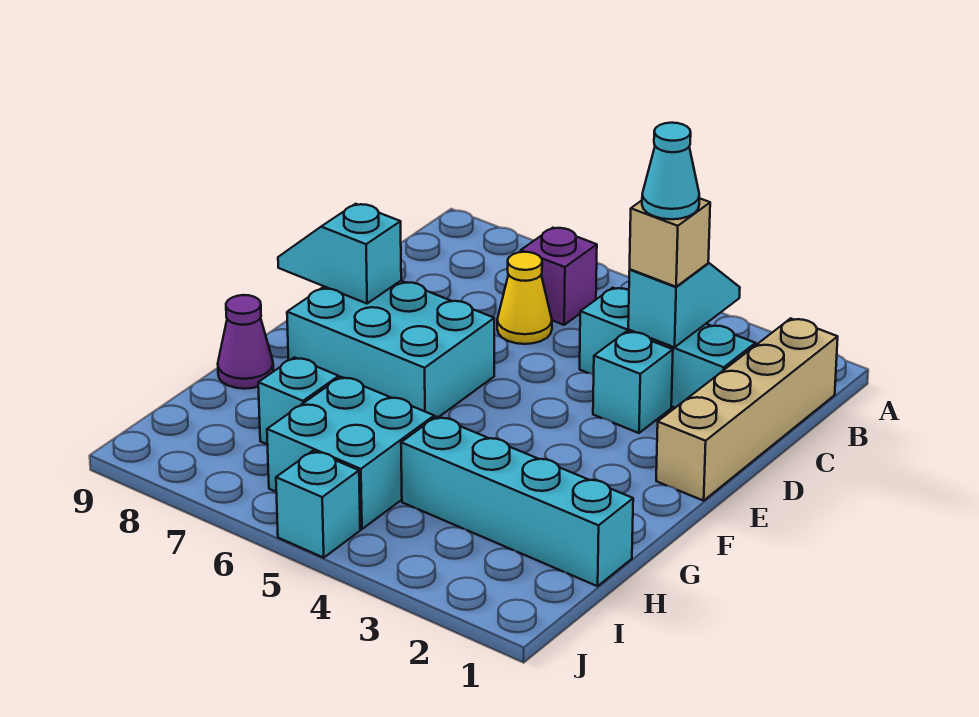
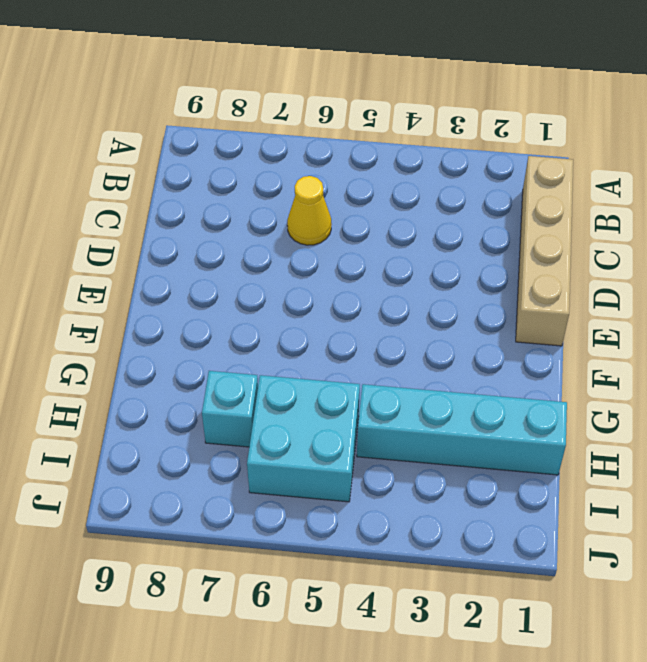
none -> purple brick B6 level 1
none -> cyan brick C2:C4 level 1
none -> cyan brick D3 level 1

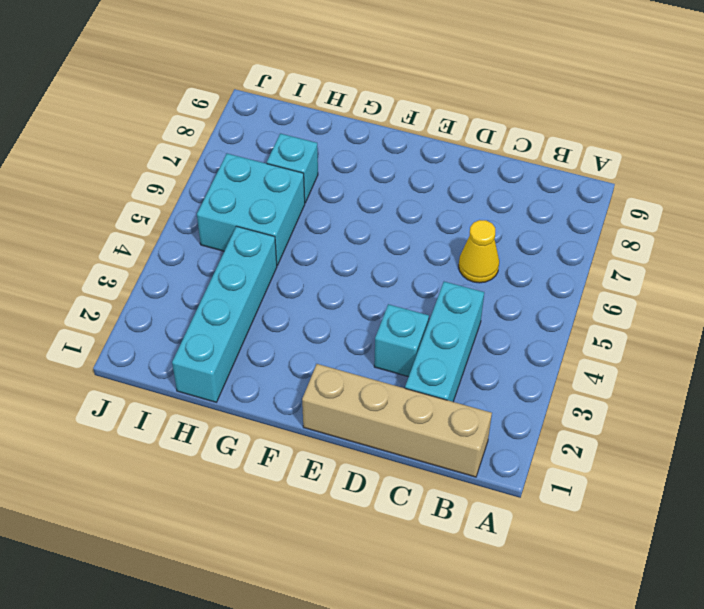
none -> purple brick B6 level 1
none -> cyan brick E6:F8 level 1
none -> purple cone G9 level 1

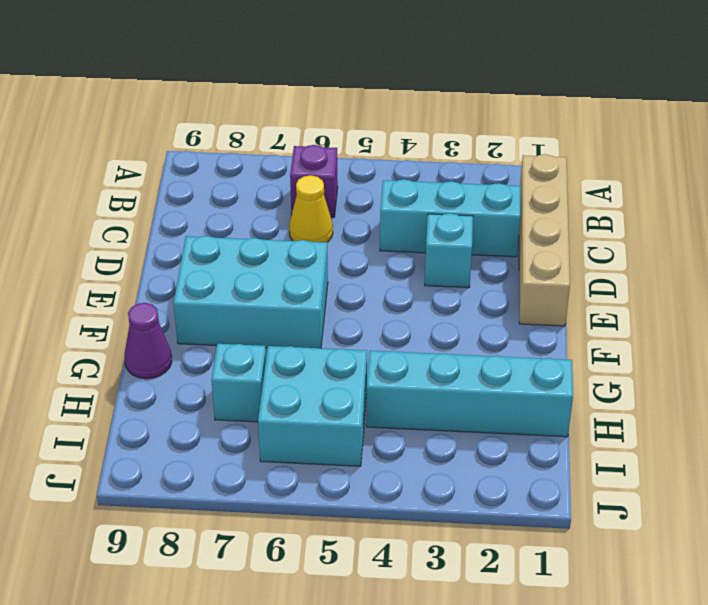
none -> cyan brick J5 level 1
none -> cyan slope B3:C3 level 2 top C
none -> cyan slope E8:E9 level 2 top 8

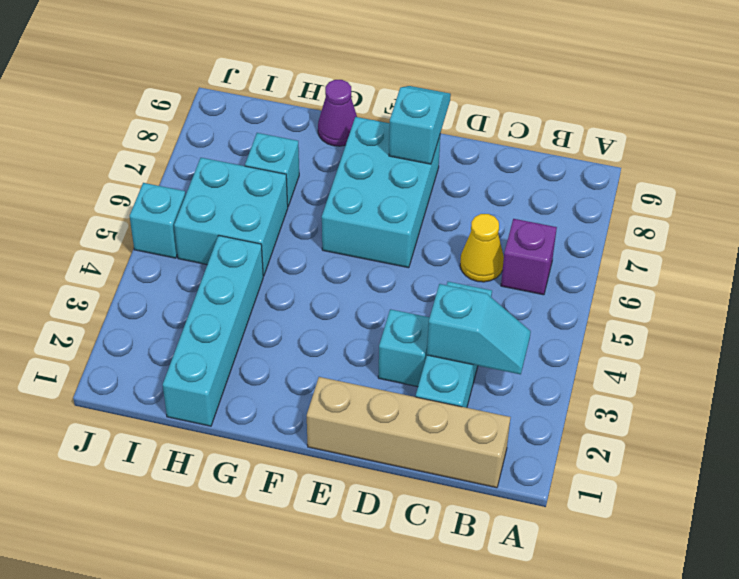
none -> tan brick C3 level 3
none -> cyan cone C3 level 4

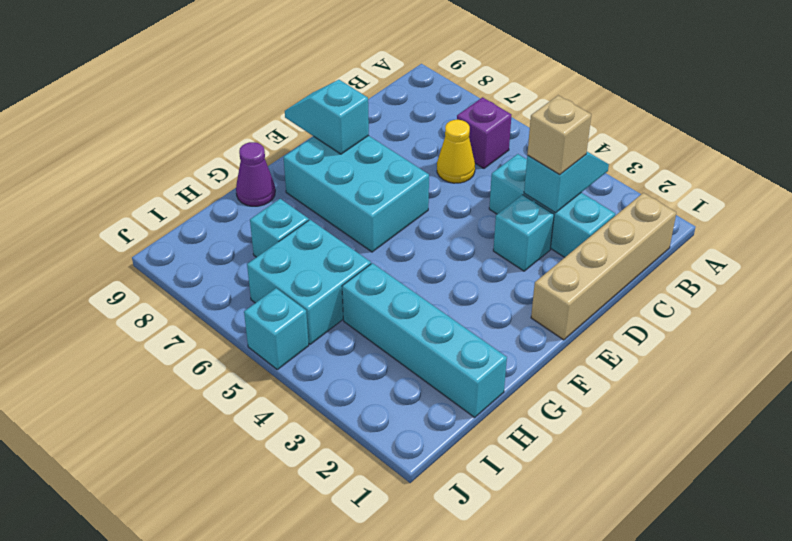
none -> cyan cone C3 level 4

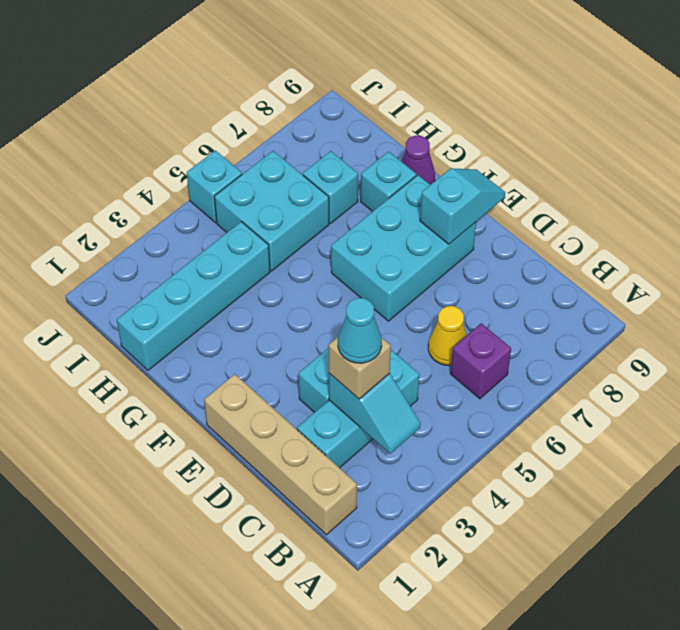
cyan brick G8 level 1 -> none

